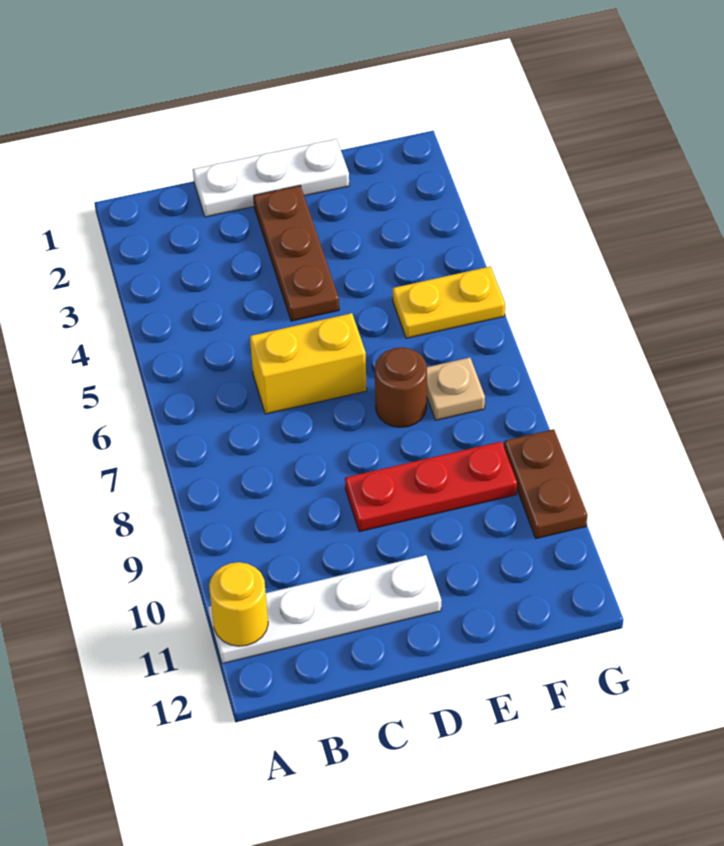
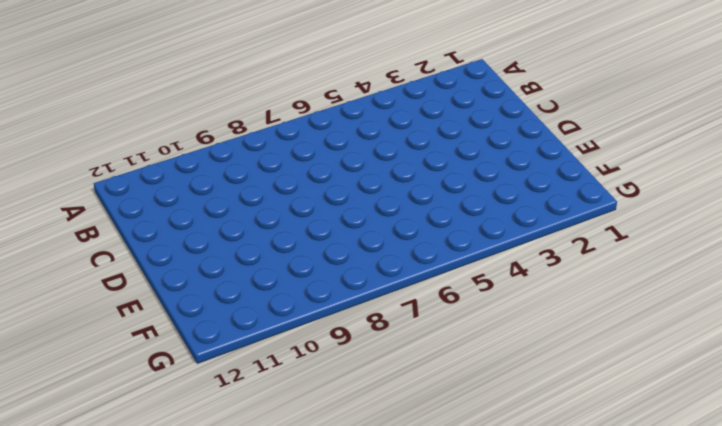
none -> white plate A11:D11 level 1
none -> white plate C1:E1 level 1

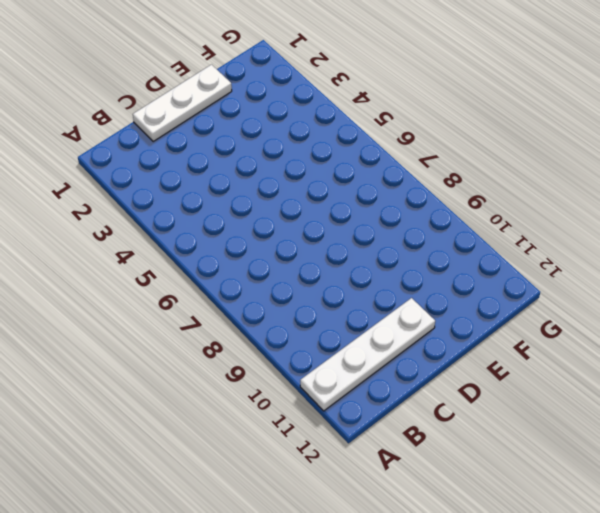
none -> yellow brick C6:D6 level 1
none -> brown plate D2:D4 level 1

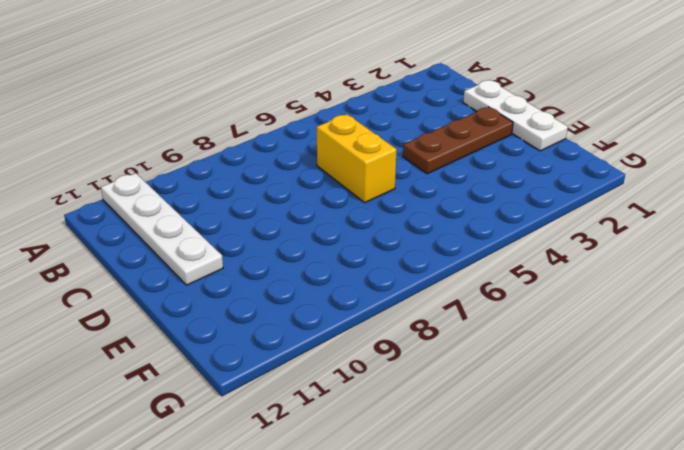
none -> red plate D9:F9 level 1
none -> brown round brick E7 level 1

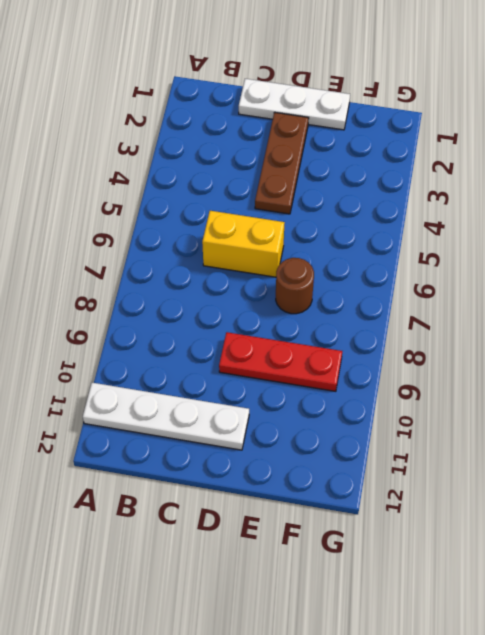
none -> yellow plate F5:G5 level 1
none -> tan plate F7 level 1

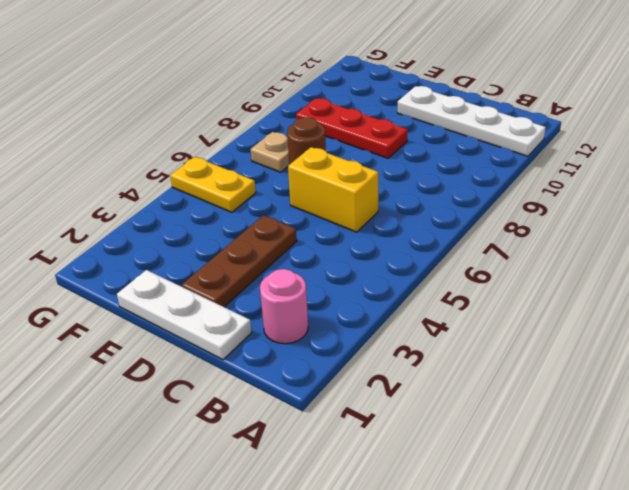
pink round brick B2 level 1 -> none
none -> brown plate G9:G10 level 1
none -> yellow round brick A11 level 2

